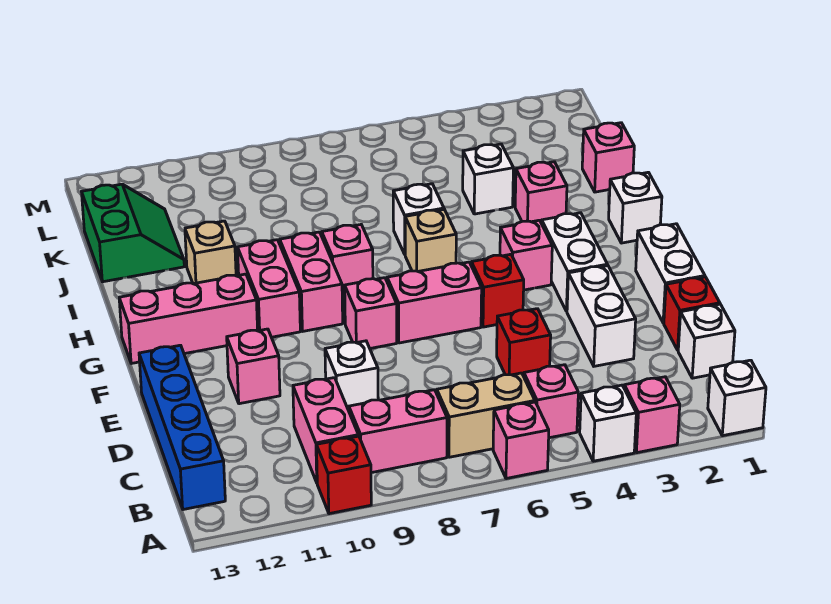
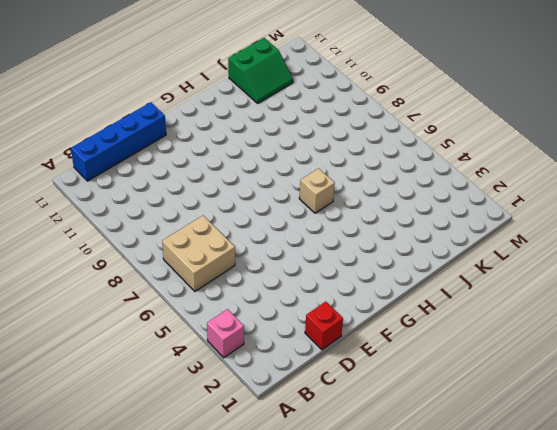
tan brick B6:C7 level 1 -> tan brick B6:B7 level 1
none -> white brick A1 level 1
none -> white brick A4 level 1
none -> pink brick A6 level 1
none -> red brick A10 level 1

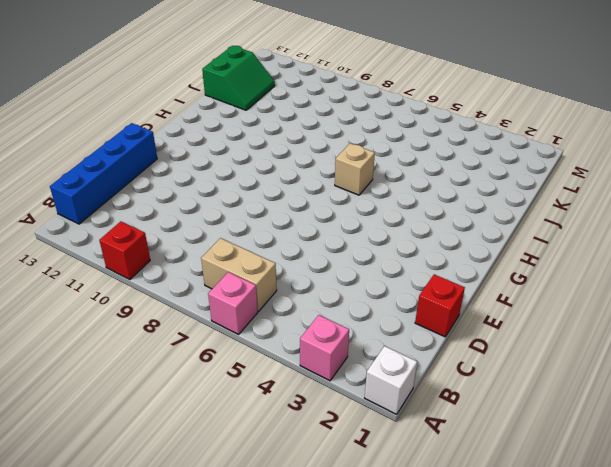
none -> white brick A4 level 1
none -> pink brick B5 level 1
none -> pink brick B8:B9 level 1
none -> pink brick B10:C10 level 1

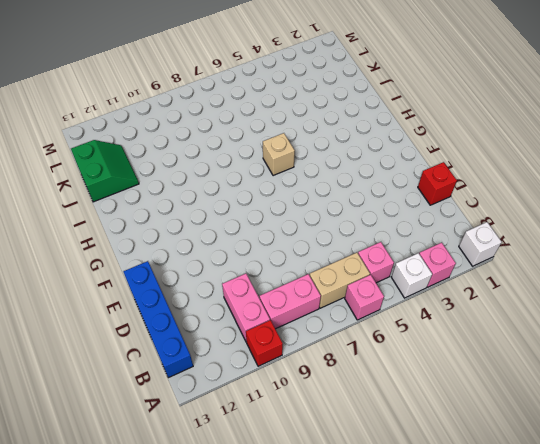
none -> white brick C1 level 1
none -> white brick D3:E3 level 1
none -> red brick D5 level 1
none -> white brick D9 level 1

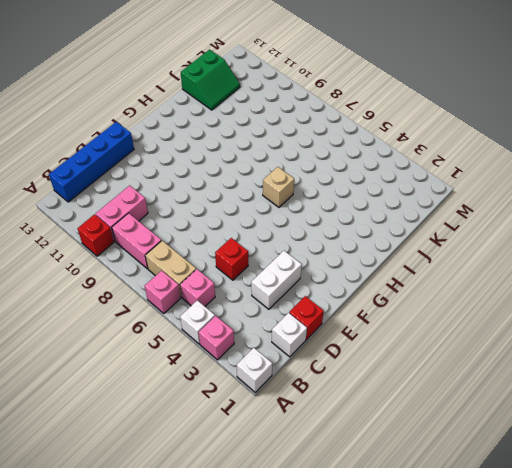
none -> white brick D9 level 1
none -> white brick E1:F1 level 1
none -> pink brick E11 level 1
none -> white brick F3:G3 level 1

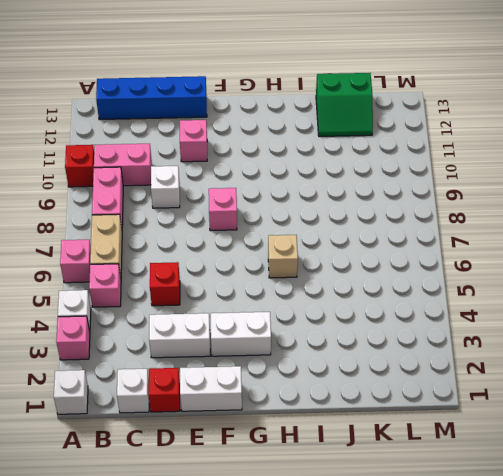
none -> red brick F5 level 1
none -> pink brick F6:F7 level 1
none -> pink brick G4 level 1
none -> pink brick G9:H9 level 1

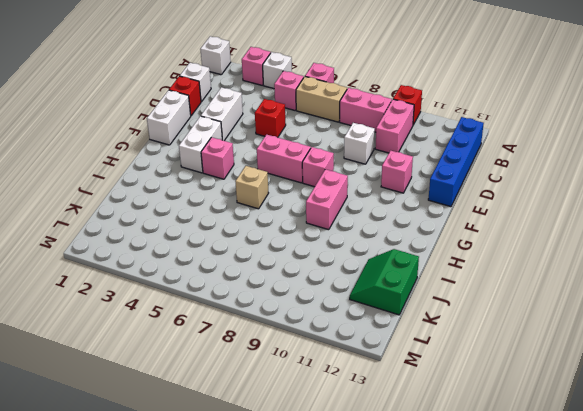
none -> red brick F5 level 1
none -> pink brick G10:H10 level 1
none -> pink brick G11:G13 level 1
none -> white brick H1 level 1

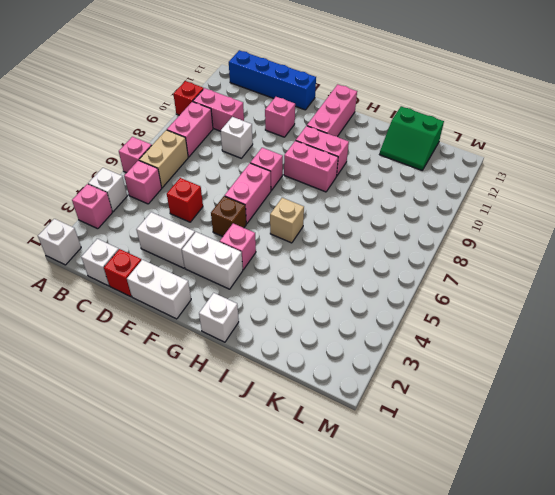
brown brick F5 level 1 -> red brick F5 level 1
none -> pink brick H8 level 1
none -> pink brick I3 level 1
none -> white brick I6 level 1
none -> tan brick I11 level 1

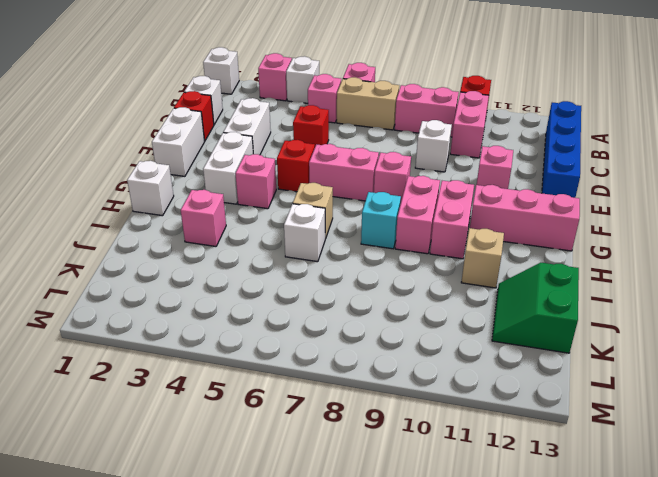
cyan brick H8 level 1 -> pink brick H8 level 1
none -> pink brick J1 level 1
none -> white brick J4 level 1

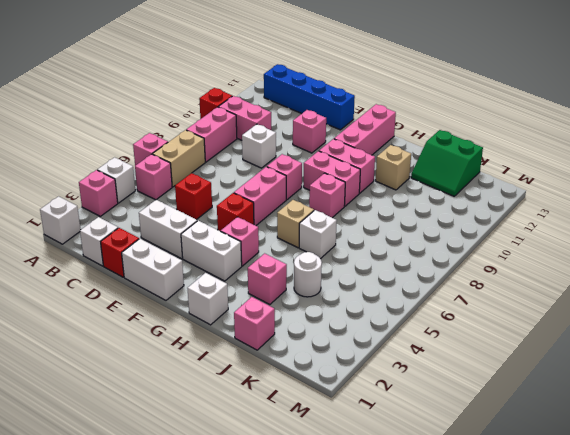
white round brick J4 level 1 -> white brick J4 level 1

